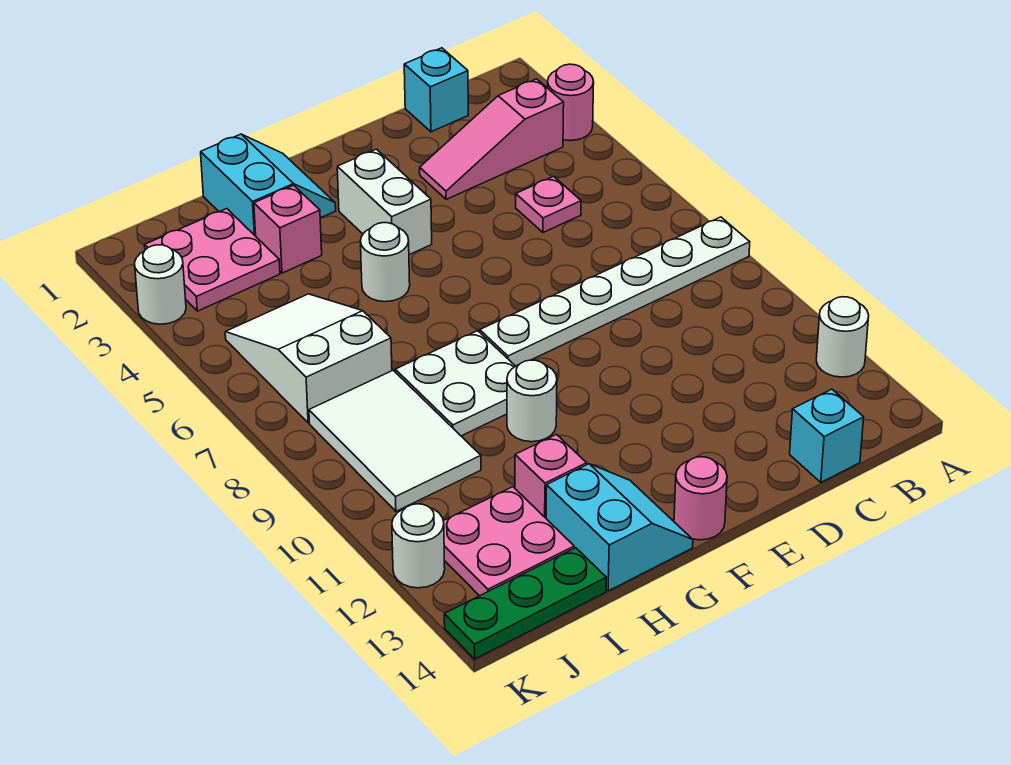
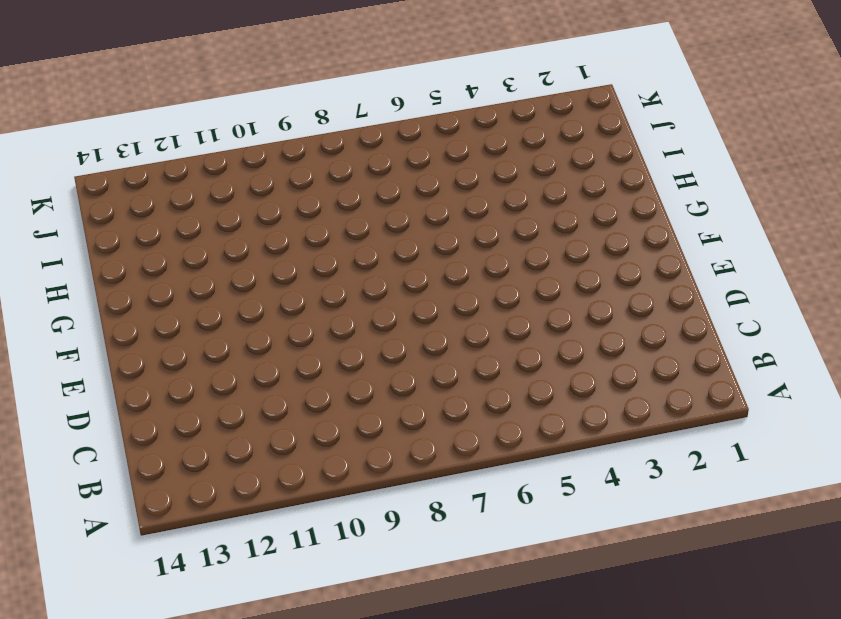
none -> pink round brick A3 level 1
none -> white plate A8:F8 level 1
none -> white round brick A12 level 1

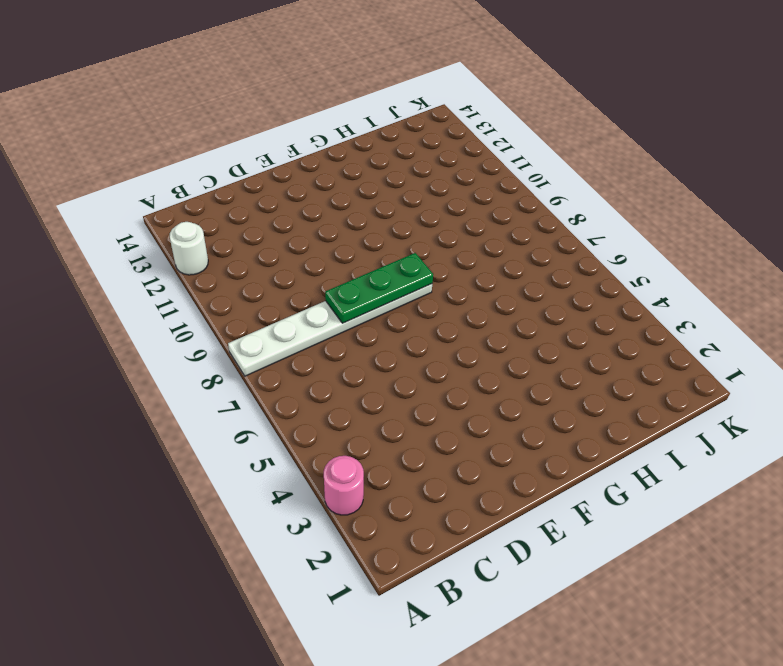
green plate D8:F8 level 2 -> green plate I14:K14 level 1
none -> pink slope B3:D3 level 1 top B
none -> cyan brick C1 level 1
none -> pink plate C5 level 1

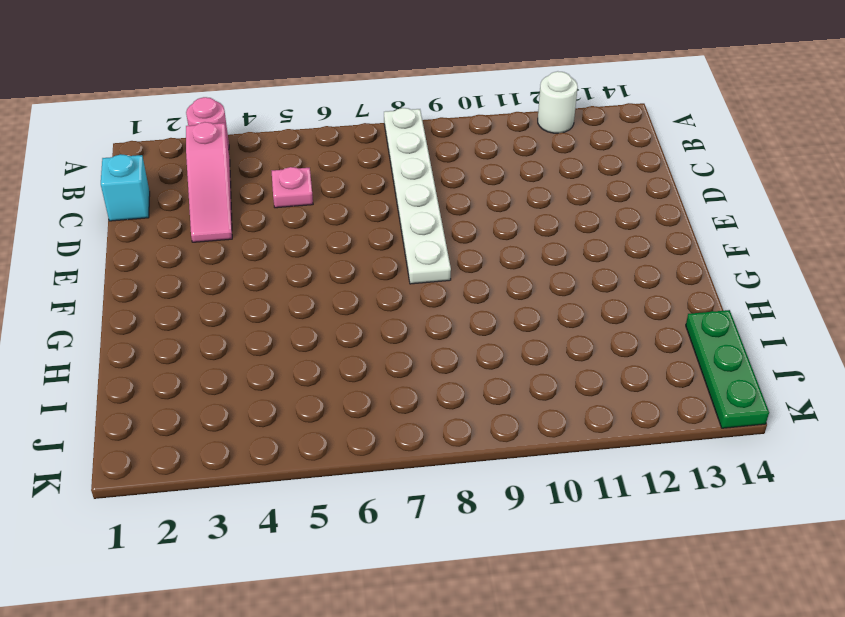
none -> cyan brick C14 level 1
none -> white brick F3:F4 level 1
none -> pink round brick F14 level 1

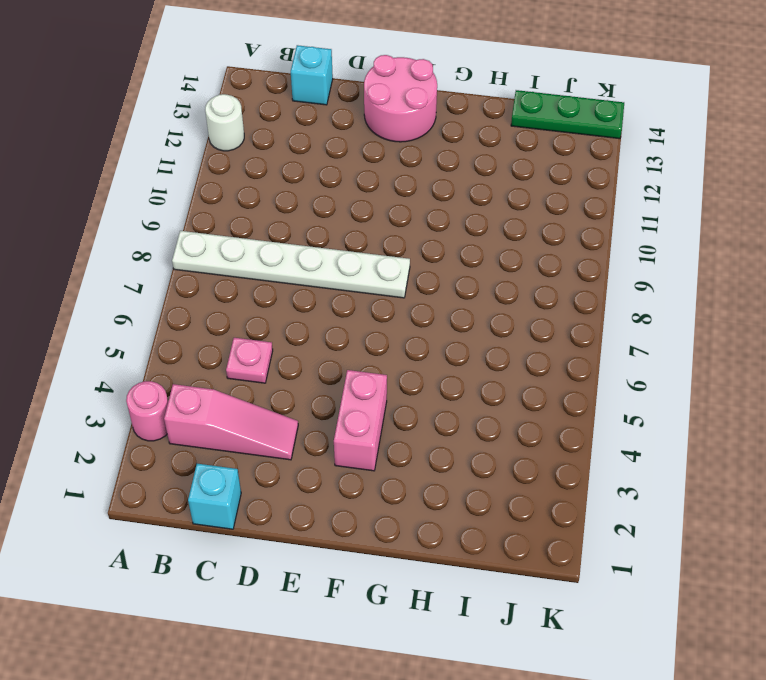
pink round brick E13:F14 level 1 -> pink round brick F14 level 1
pink brick F3:F4 level 1 -> white brick F3:F4 level 1
none -> cyan slope G1:H2 level 1 top H
none -> white round brick G5 level 1
none -> white plate G8:H9 level 1

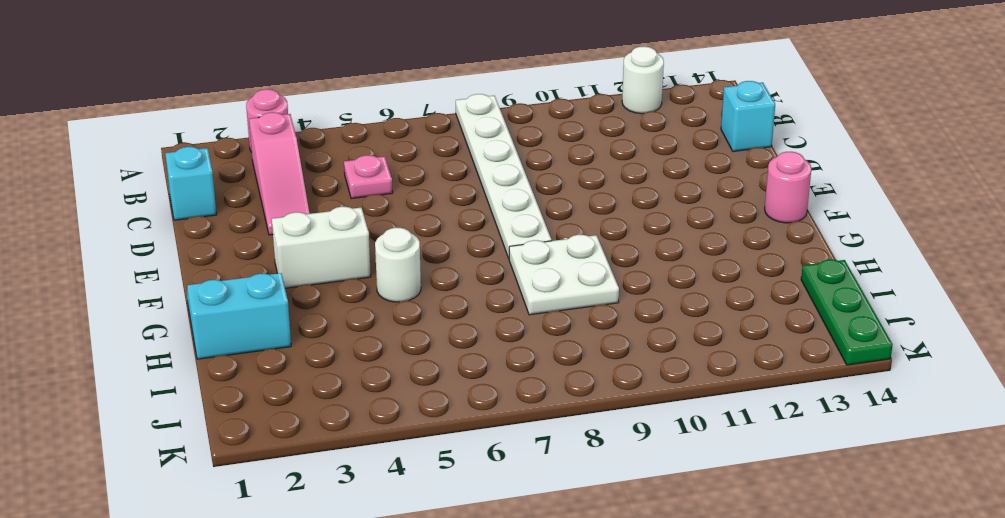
none -> white round brick G10 level 1
none -> cyan slope G13:H14 level 1 top H
none -> pink brick H3 level 1

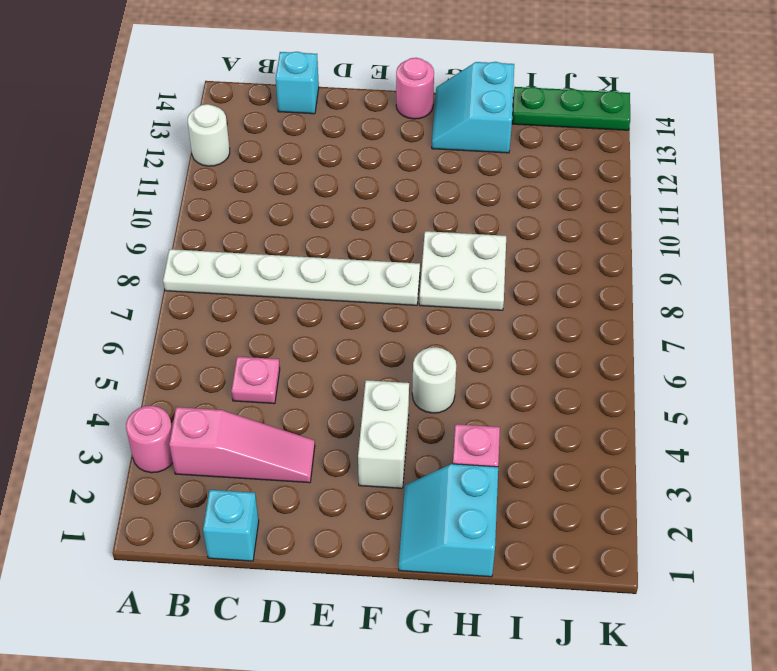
none -> white round brick G10 level 1
none -> pink brick H12 level 1
none -> pink plate I2:J3 level 1

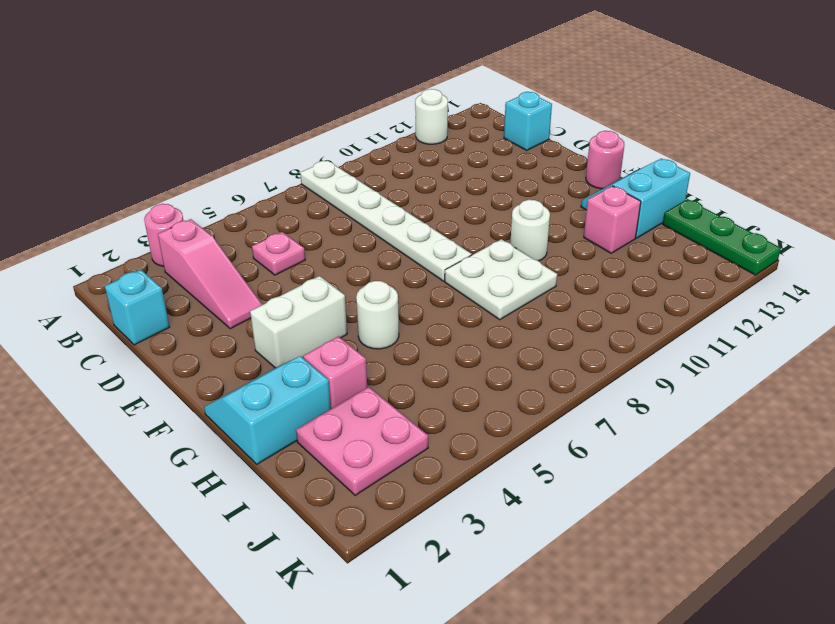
none -> white slope I5:J7 level 1 top 7
none -> white tile I8:J10 level 1
none -> pink plate I12:J13 level 1

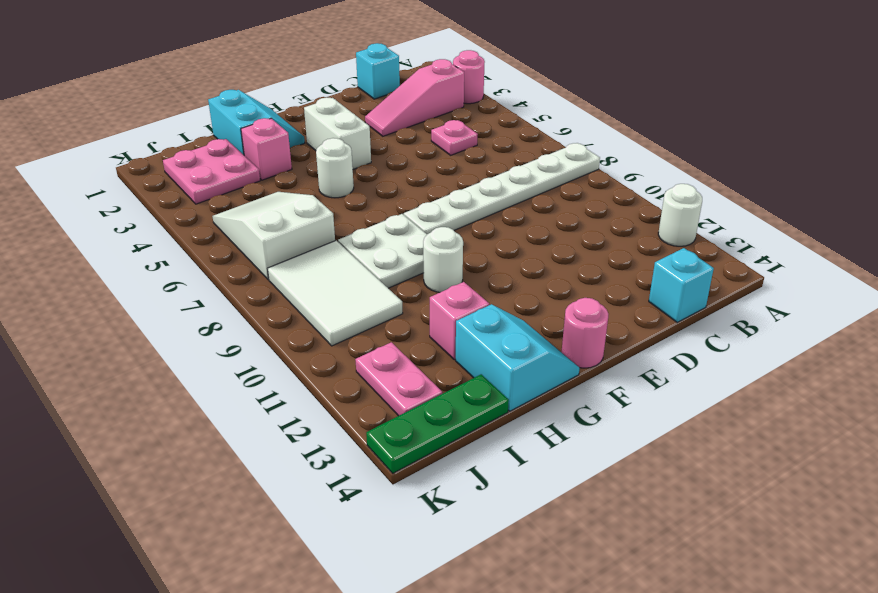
pink plate J12:J13 level 1 -> pink plate I12:J13 level 1
none -> white round brick K3 level 1
none -> white round brick K12 level 1

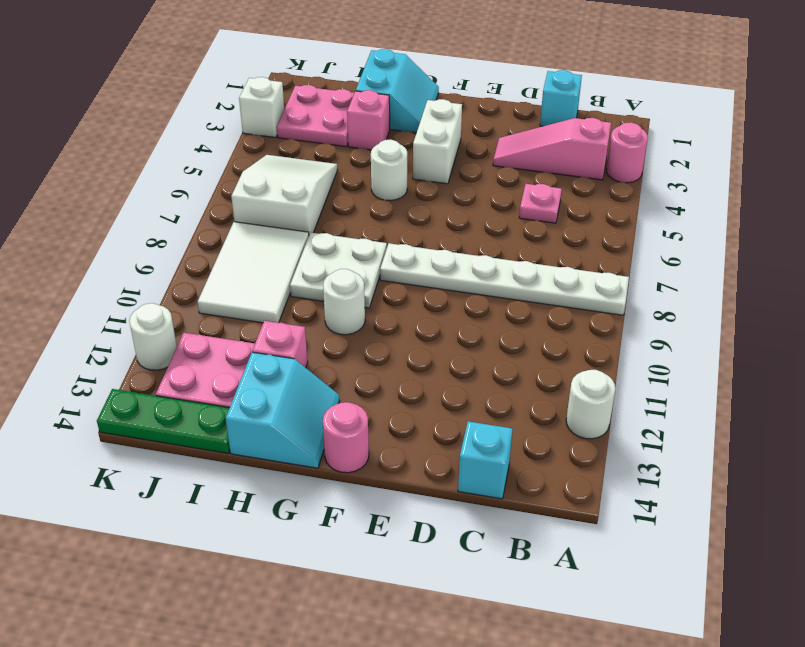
white brick K3 level 1 -> white round brick K3 level 1

